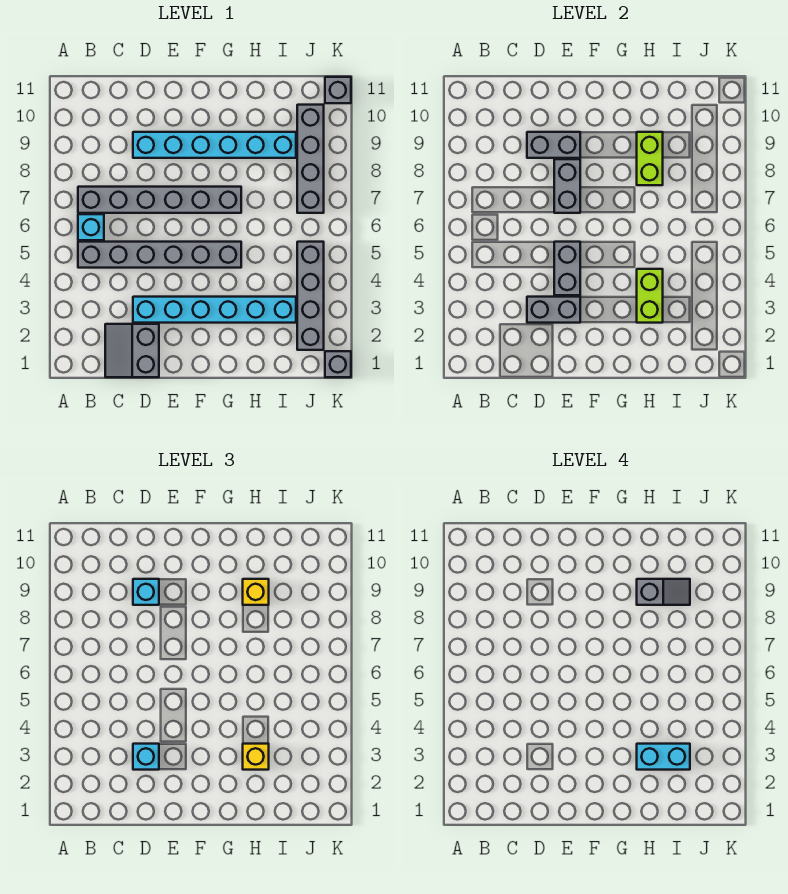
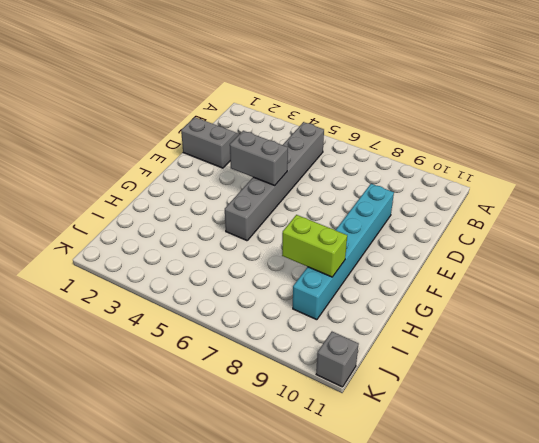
none -> cyan brick B6 level 1
none -> grey brick B7:G7 level 1
none -> cyan brick D3:I3 level 1

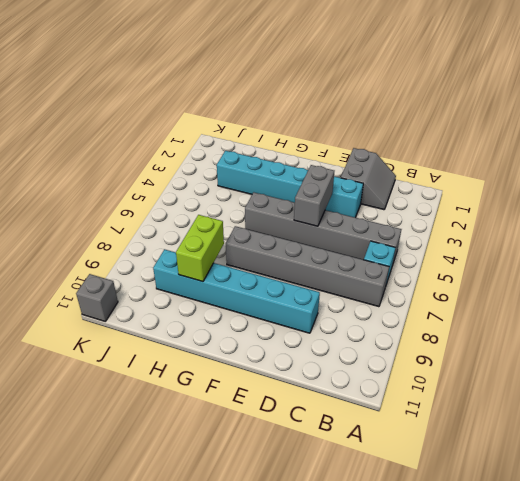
none -> grey brick J2:J5 level 1
none -> grey brick J7:J10 level 1
none -> grey brick K1 level 1

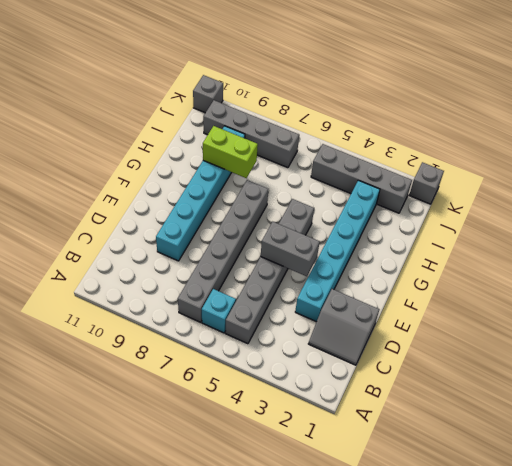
none -> grey brick D3:E3 level 2
none -> grey brick D9:E9 level 2
none -> grey brick E7:E8 level 2

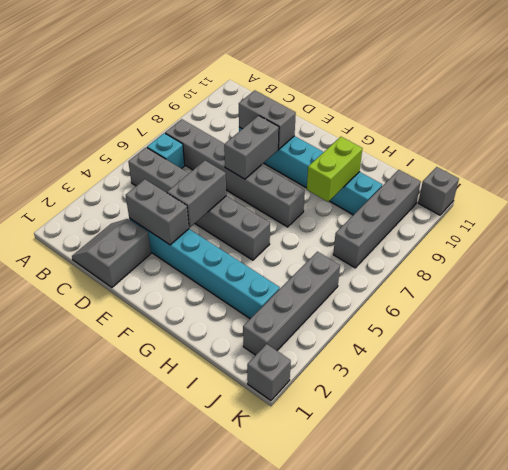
none -> lime brick H3:H4 level 2
none -> cyan brick D3 level 3
none -> cyan brick D9 level 3

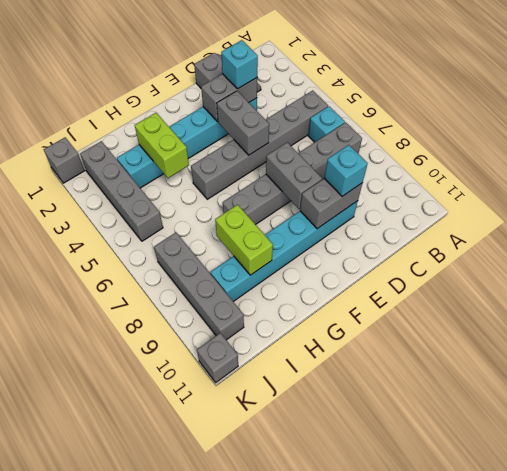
none -> yellow brick H3 level 3
none -> yellow brick H9 level 3
none -> cyan brick H3:I3 level 4

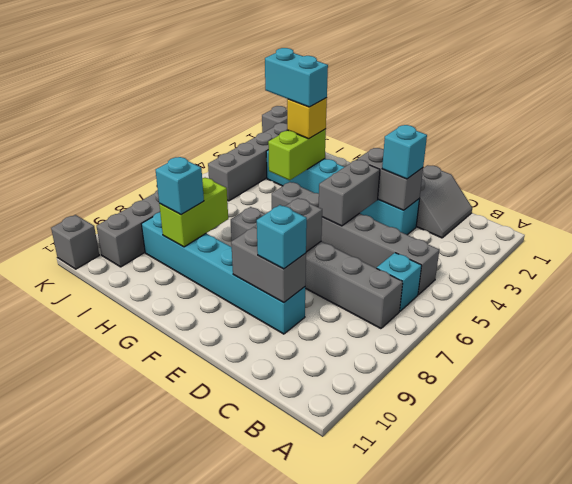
cyan brick H9 level 3 -> yellow brick H9 level 3
none -> grey slope H9:I9 level 4 top H

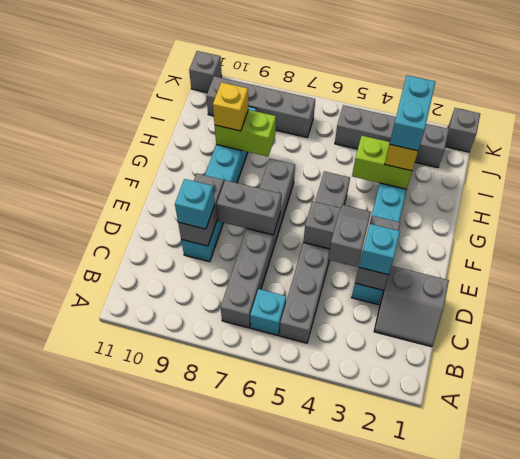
grey slope D4:E4 level 3 top D -> grey slope H9:I9 level 4 top H

